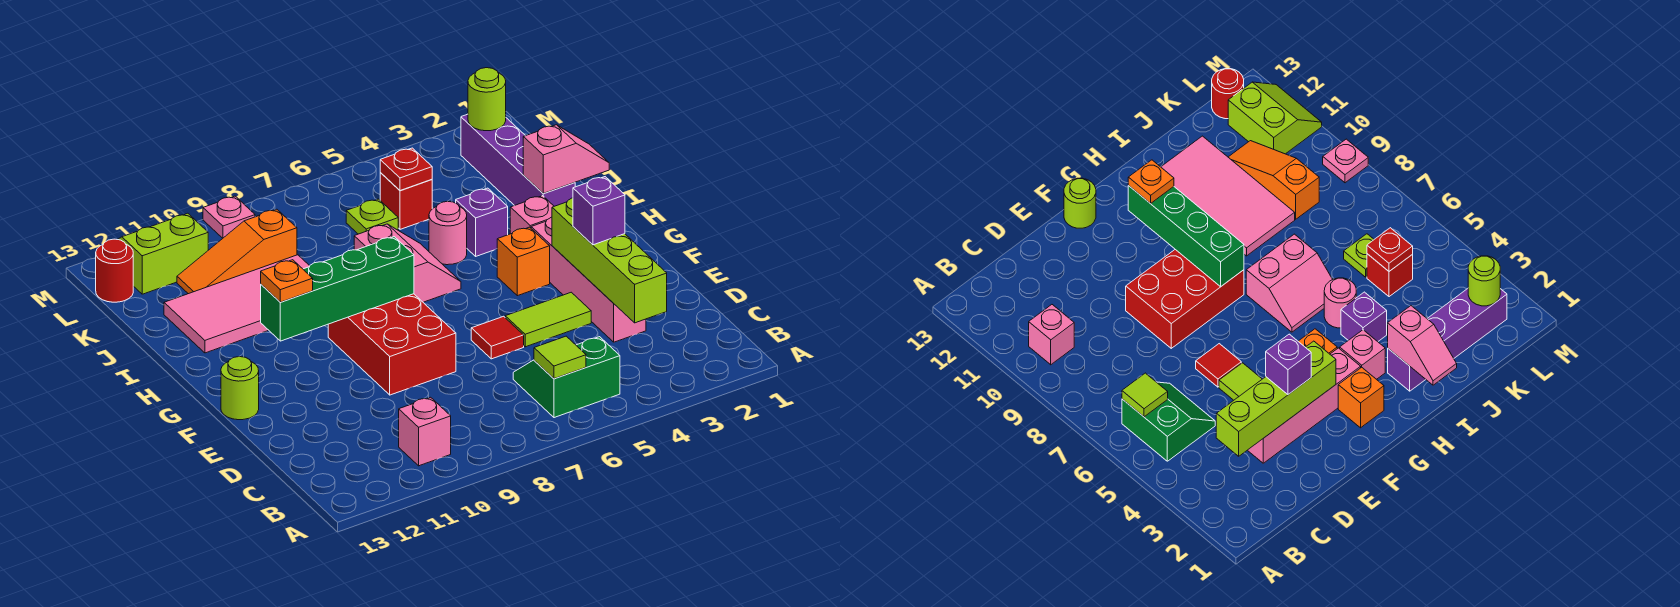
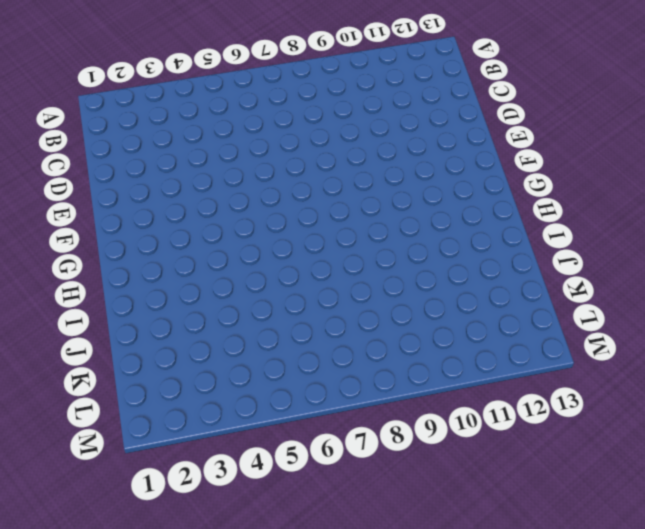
none -> green slope B5:C6 level 1 top B
none -> pink brick B10 level 1
none -> pink brick D3:G3 level 1

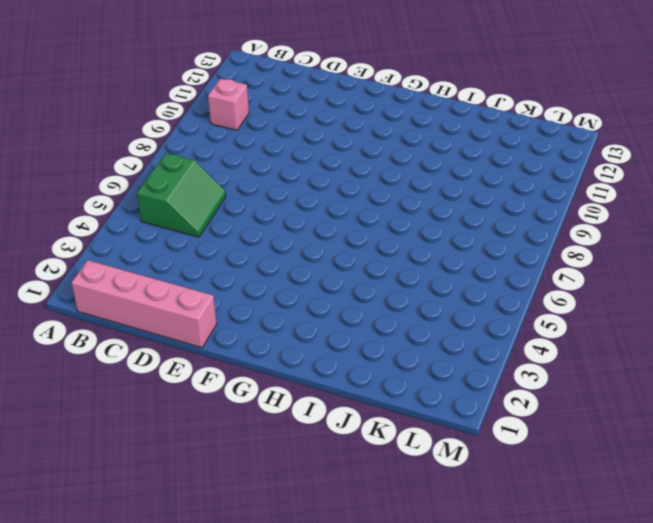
pink brick B1:E1 level 1 -> pink brick D3:G3 level 1
none -> lime tile E4:E5 level 1
none -> red tile E6 level 1
none -> red brick E8:G9 level 1

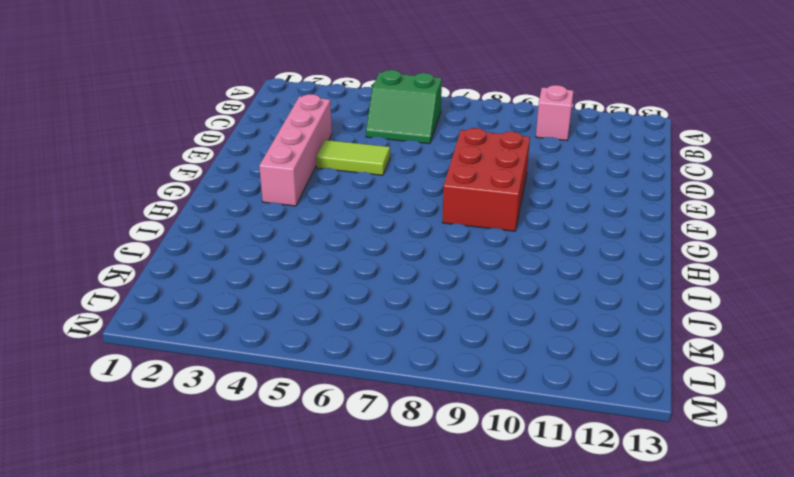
none -> red tile E6 level 1
none -> lime round brick F13 level 1
none -> orange brick G2 level 1

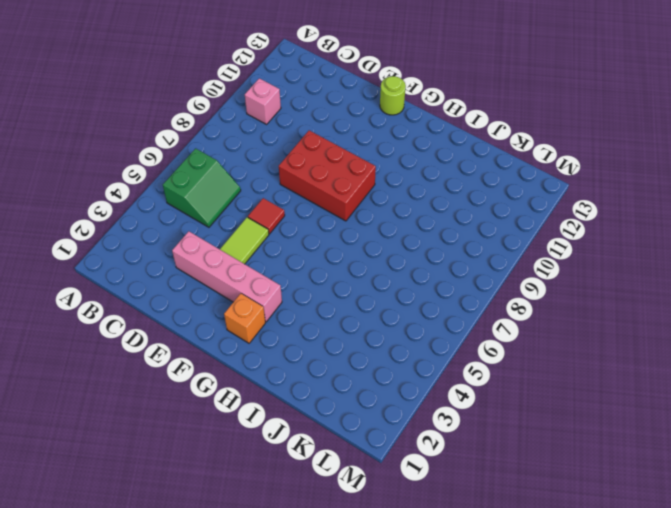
none -> orange brick G4 level 1
none -> pink brick H3 level 1
none -> pink slope H6:I7 level 1 top 7

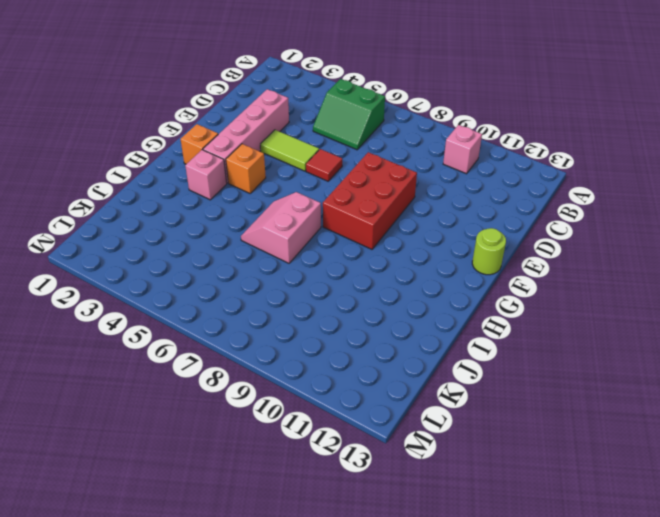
none -> purple brick I2:L2 level 1
none -> purple brick I4 level 1
none -> pink round brick I5 level 1

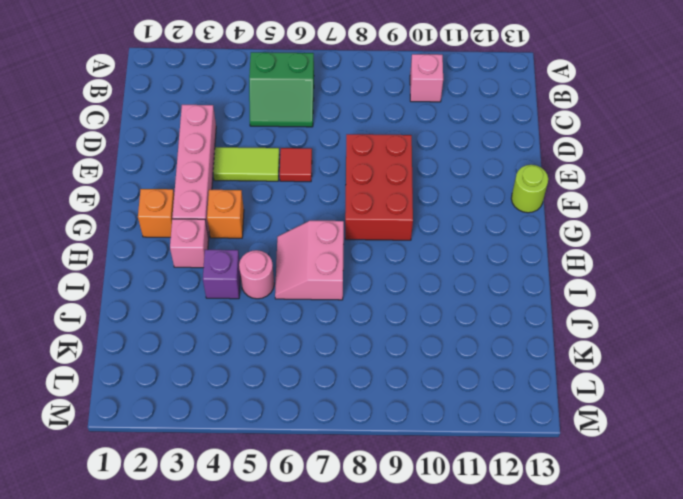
none -> purple brick I2:L2 level 1
none -> pink tile I9:J12 level 1
none -> red brick K5 level 1

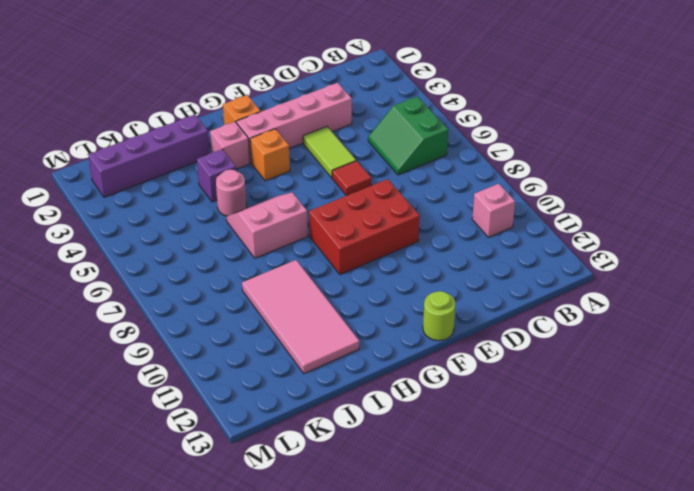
none -> red brick K5 level 1
none -> lime plate K6 level 1
none -> orange slope K9:K11 level 1 top 9

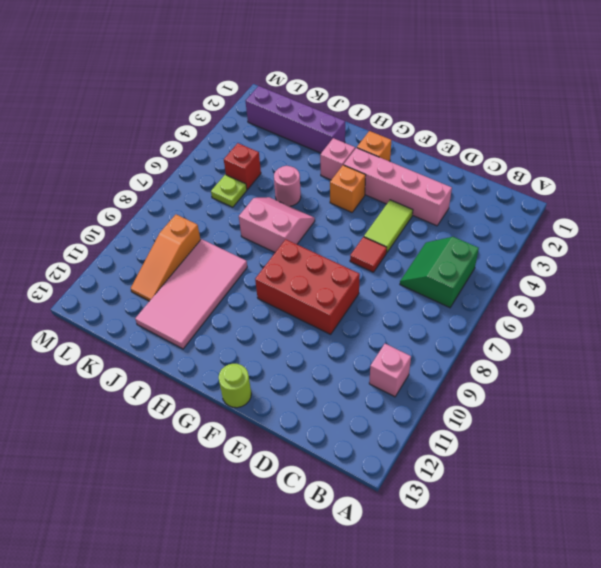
none -> purple brick I4 level 1
none -> lime slope L11:M12 level 1 top L
none -> red round brick L13 level 1

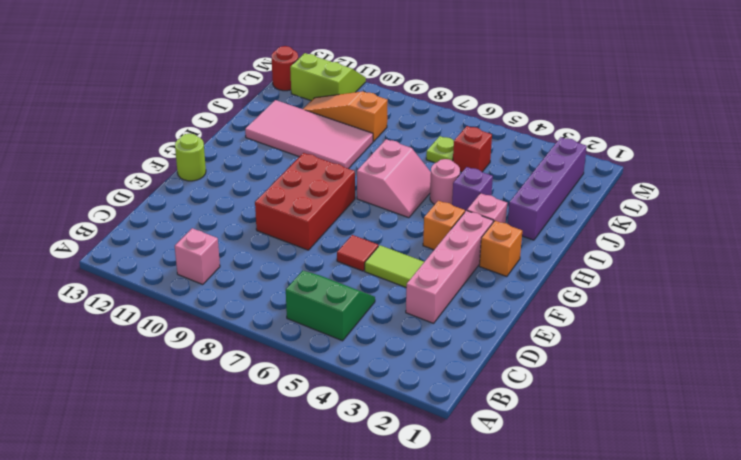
none -> pink plate M9 level 1
none -> lime tile B6 level 2
none -> lime brick C3:F3 level 2

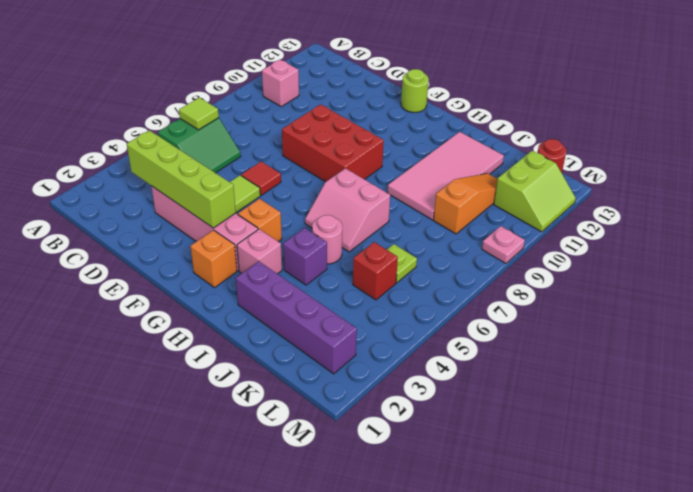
none -> green brick G8:G11 level 2
none -> pink slope I1:I2 level 2 top 2
none -> red plate K5 level 2

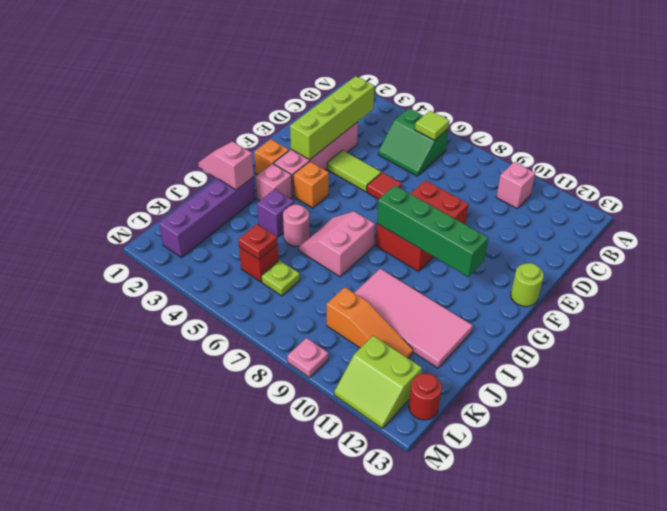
none -> lime round brick L2 level 2
none -> purple brick E3 level 3
none -> orange plate G11 level 3

